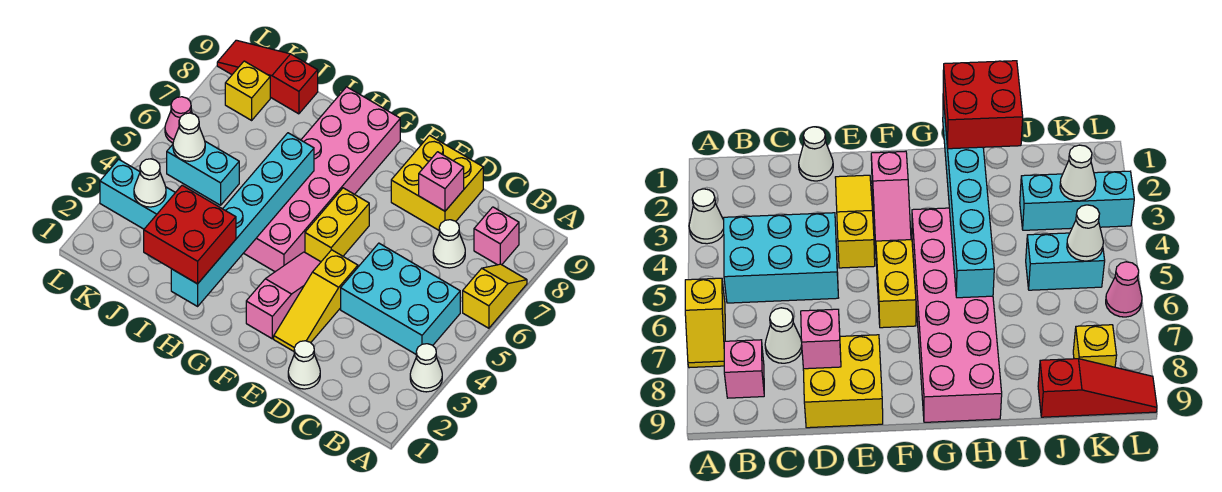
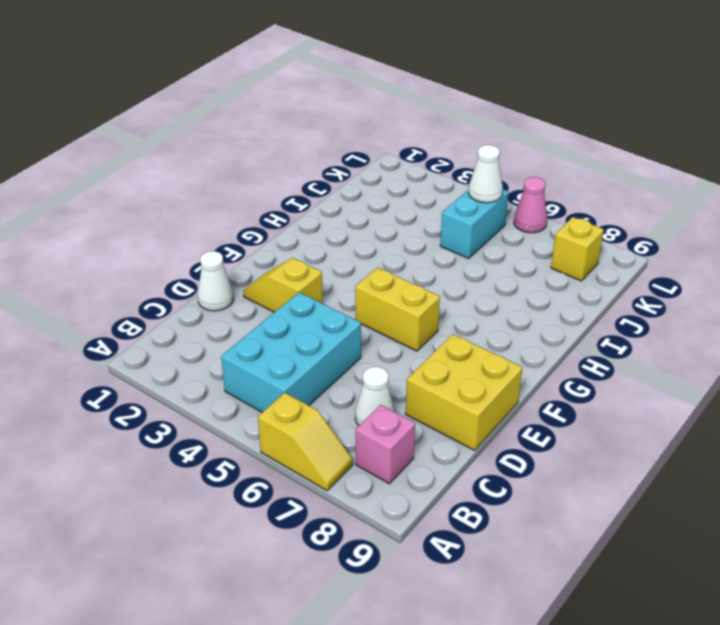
yellow slope E2:E3 level 1 top 3 -> yellow slope E2:E4 level 1 top 4
none -> white cone A3 level 1
none -> pink slope F2:F4 level 1 top 2
none -> pink brick G4:H9 level 1

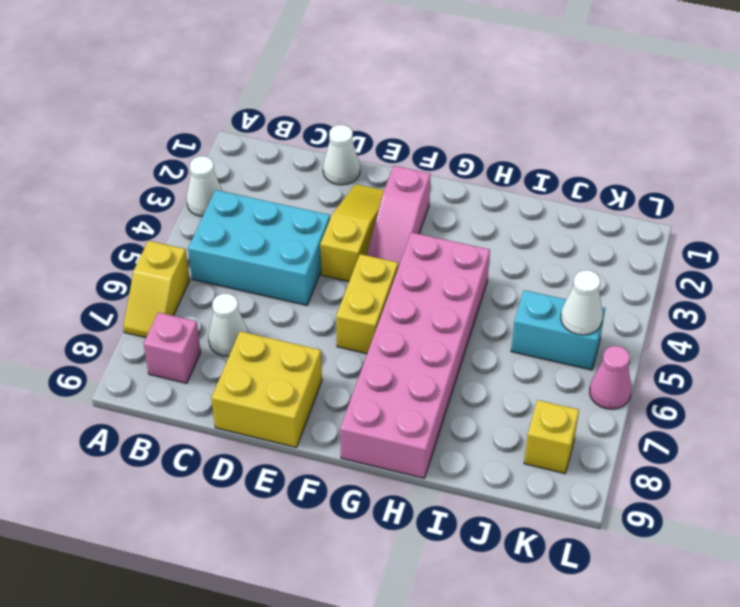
none -> cyan brick J3:L3 level 1
none -> red slope J9:L9 level 1 top J
none -> pink brick D8 level 2

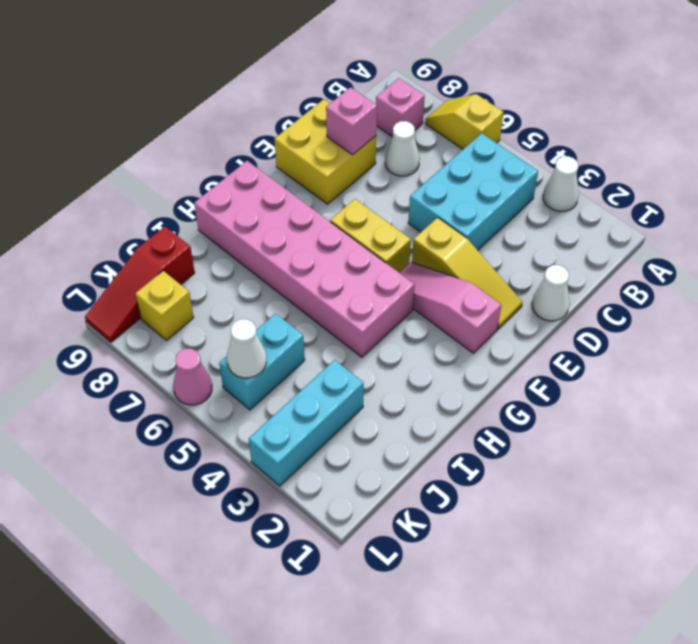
none -> cyan brick H1:H6 level 2
none -> white cone K3 level 2
none -> red brick H1:I2 level 3

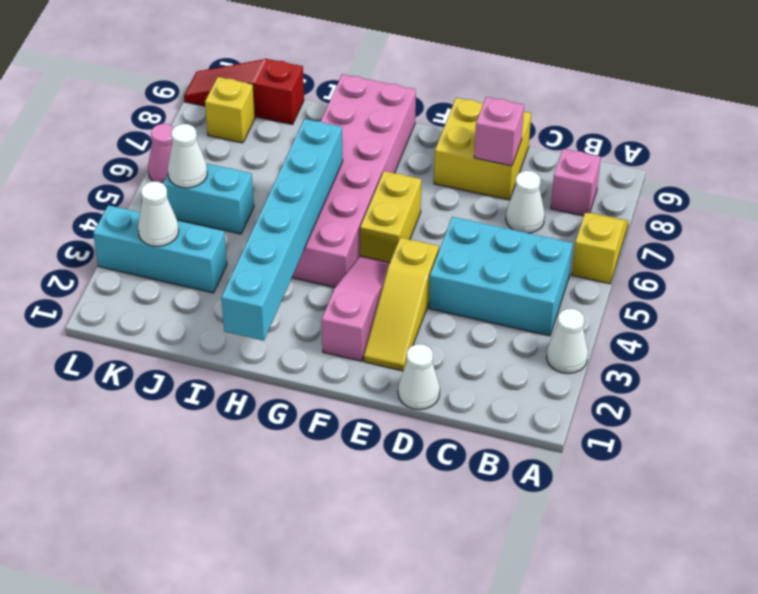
none -> red brick H1:I2 level 3

